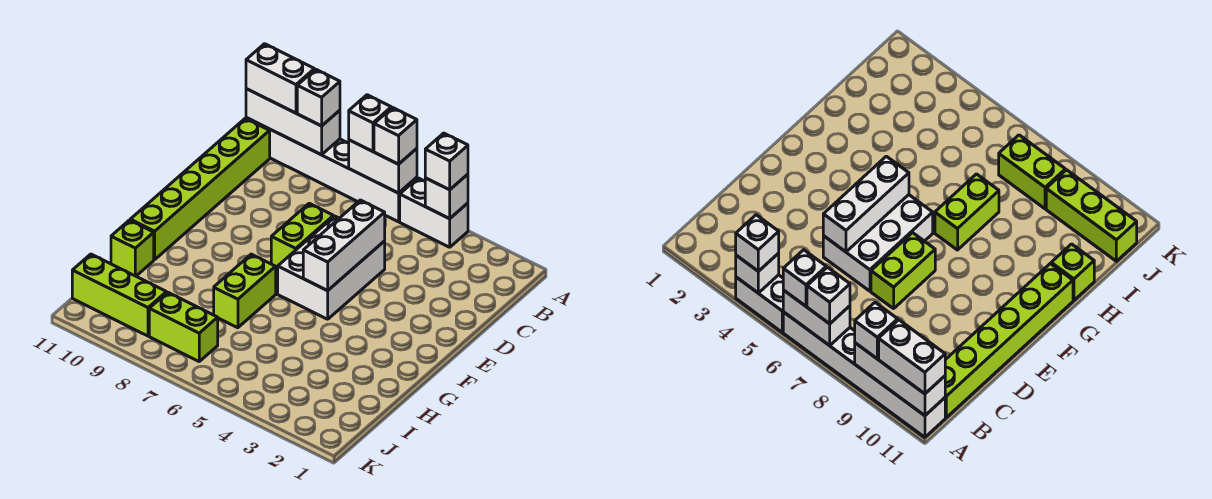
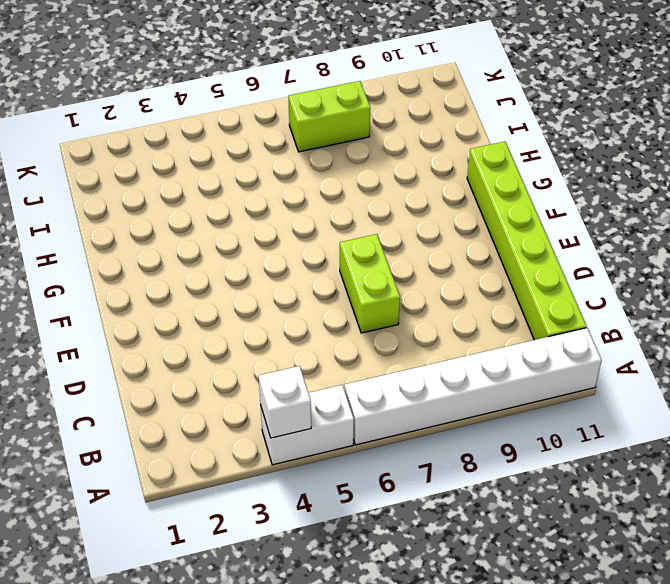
none -> white brick D5:F6 level 1
none -> lime brick G7:H7 level 1
none -> lime brick H11 level 1

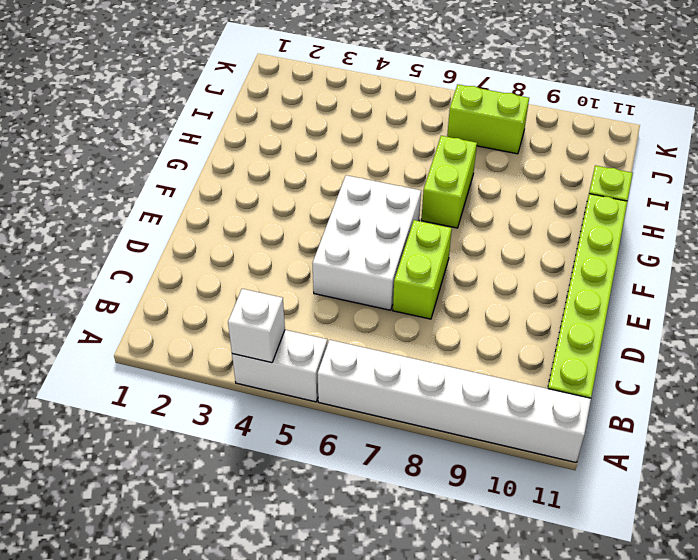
none -> lime brick J9:J11 level 1
none -> white brick A6:A7 level 2
none -> white brick A9:A11 level 2

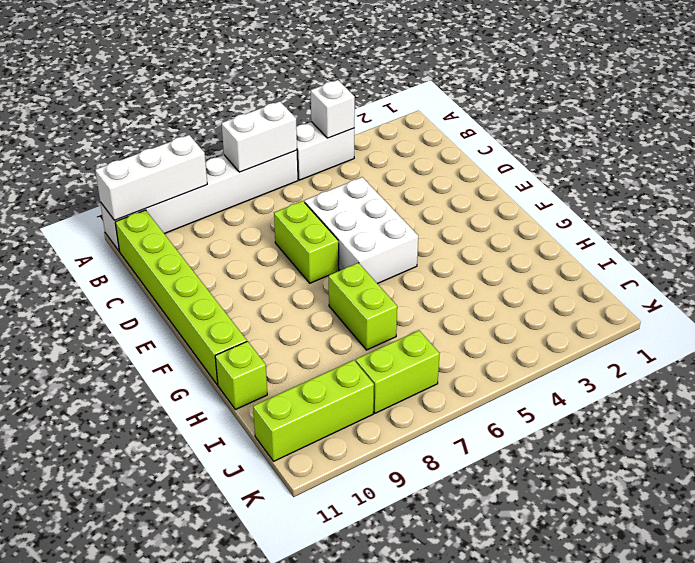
none -> white brick D5:F5 level 2
none -> white brick A4 level 3
none -> white brick A6 level 3

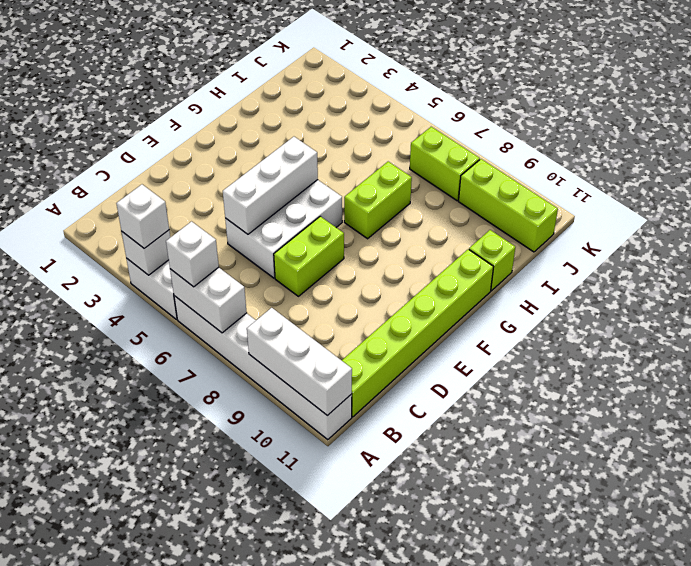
none -> white brick A7 level 3
none -> white brick A9 level 3
none -> white brick A10:A11 level 3

